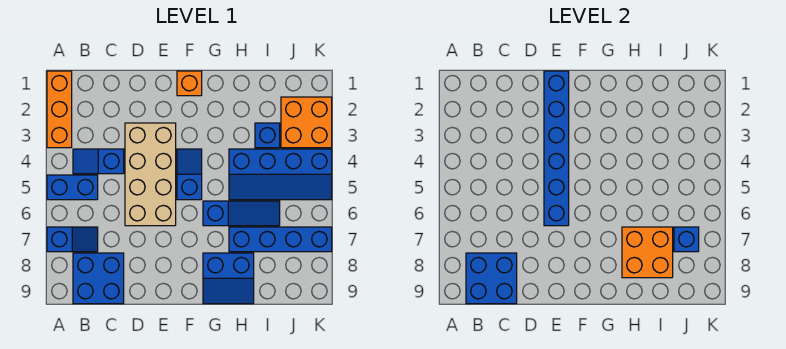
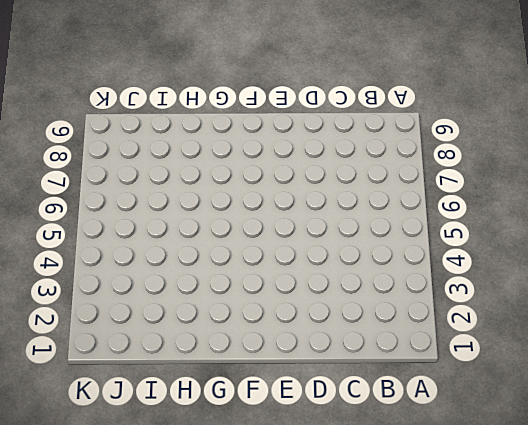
none -> orange brick A1:A3 level 1
none -> blue brick A5:B5 level 1
none -> blue slope A7:B7 level 1 top A

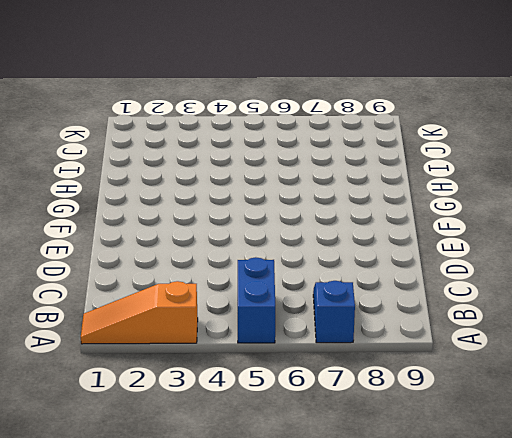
orange slope A1:A3 level 1 top 3 -> orange brick A1:A3 level 1
none -> blue slope B4:C4 level 1 top C
none -> blue brick B8:C9 level 1
none -> tan brick D3:E6 level 1

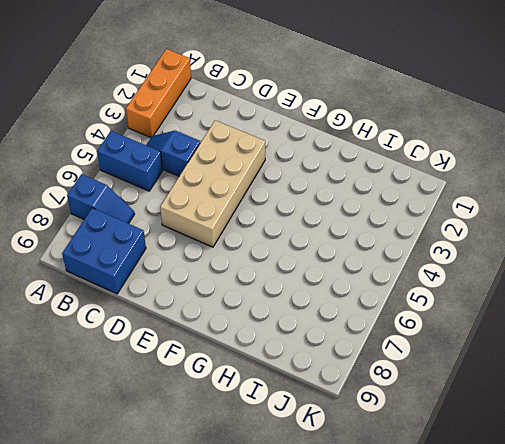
none -> orange brick F1 level 1
none -> blue slope F4:F5 level 1 top 5
none -> blue slope G6:I6 level 1 top G

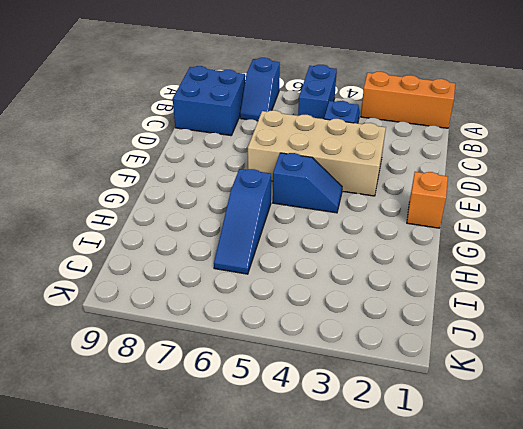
none -> blue slope G8:H9 level 1 top 8
none -> blue slope H4:K5 level 1 top 4
none -> blue brick H7:K7 level 1

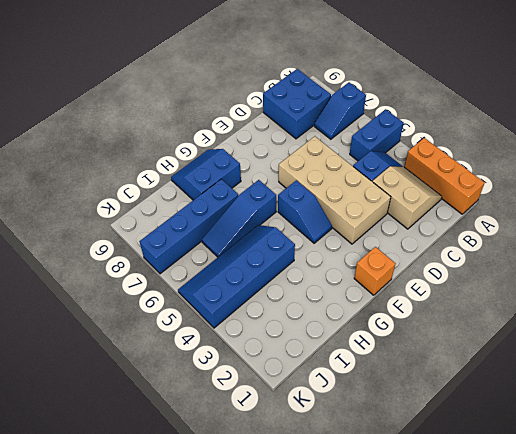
tan slope B2:C3 level 1 top C -> none
none -> blue brick I3 level 1
none -> orange brick J2:K3 level 1
none -> blue brick B8:C9 level 2

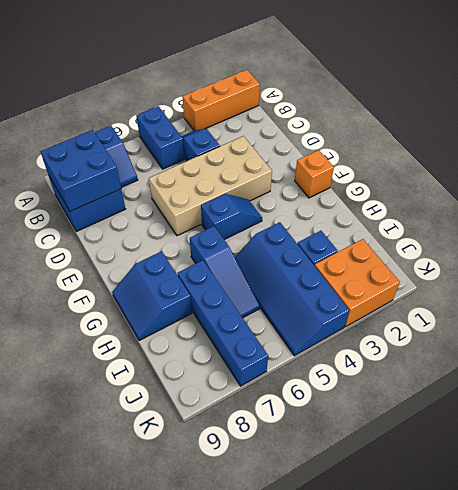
none -> blue brick E1:E6 level 2
none -> orange brick H7:I8 level 2
none -> blue brick J7 level 2

